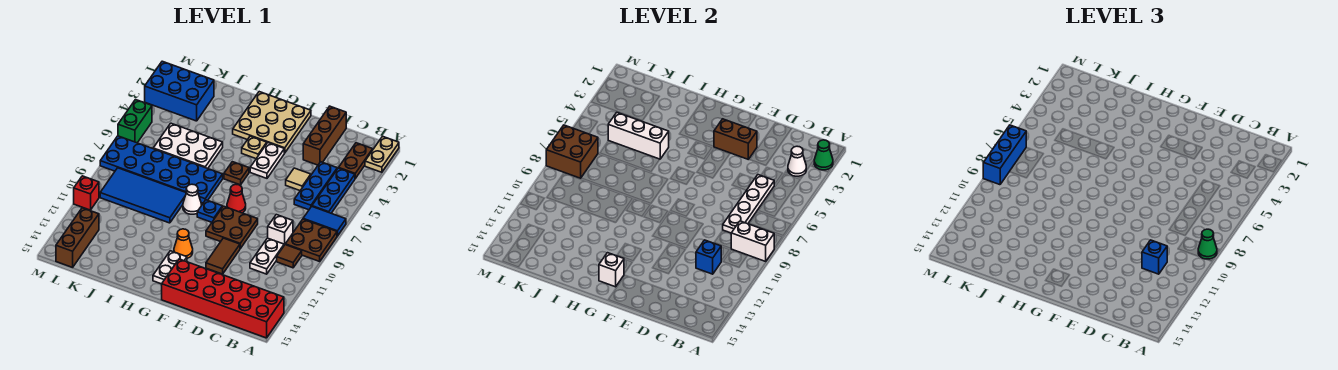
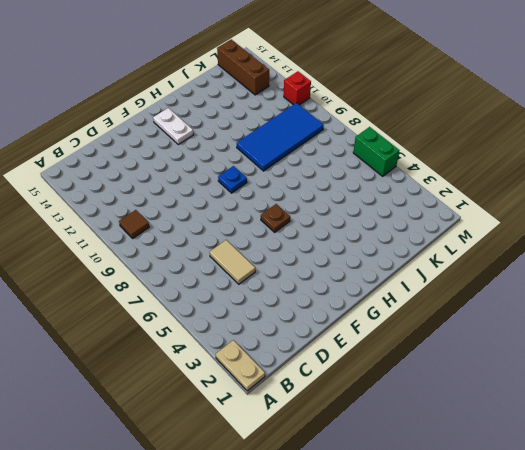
tan tile D5:D6 level 1 -> tan tile D5 level 1
none -> blue tile A7:B7 level 1
none -> brown plate A8:B9 level 1
none -> red brick A14:F15 level 1
none -> brown plate B2:B3 level 1

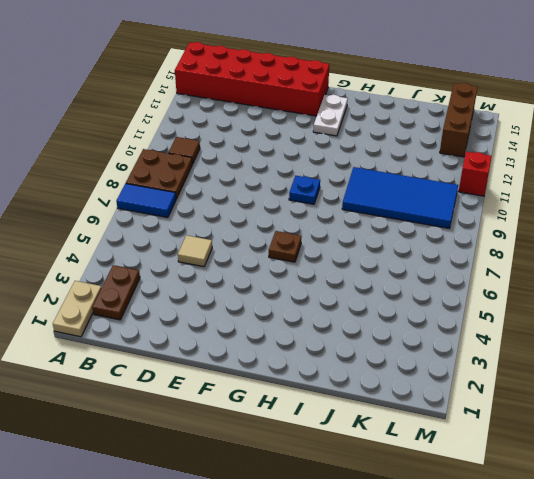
none -> blue plate B4:B6 level 1
none -> blue plate C4:C6 level 1
none -> white brick C9 level 1
none -> white plate C10:C11 level 1

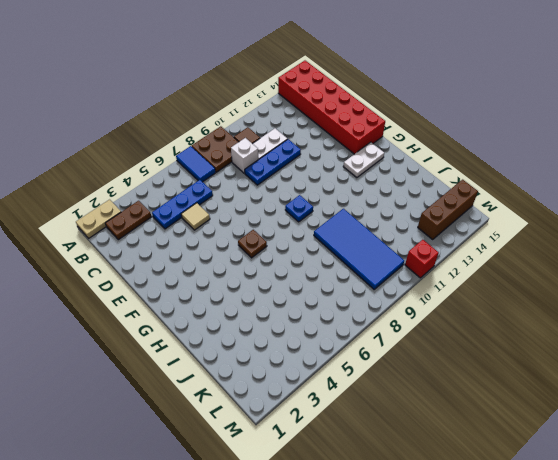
blue plate D9:D11 level 1 -> blue plate B4:B6 level 1
none -> brown brick D1:D3 level 1
none -> brown plate E9:F10 level 1
none -> brown tile E11:E12 level 1
none -> tan plate F1:H3 level 1

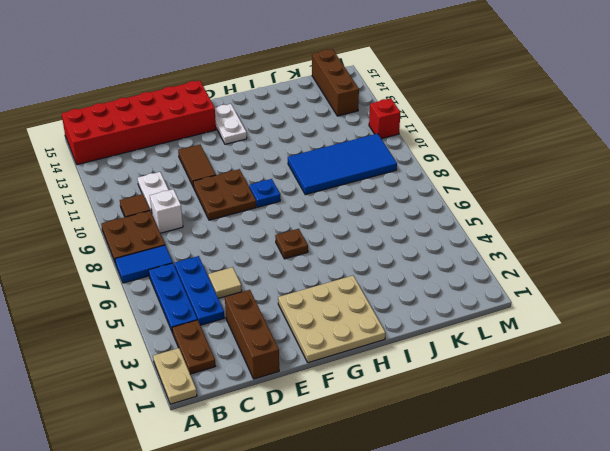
none -> white plate F4:F5 level 1
none -> red cone F8 level 1
none -> tan plate G4 level 1
none -> orange cone G12 level 1

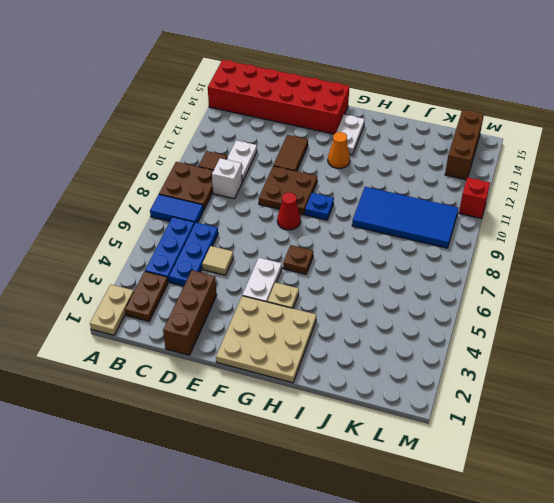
none -> blue plate H7:M8 level 1
none -> white cone H9 level 1
none -> white plate I5:K6 level 1
none -> blue brick K2:M3 level 1

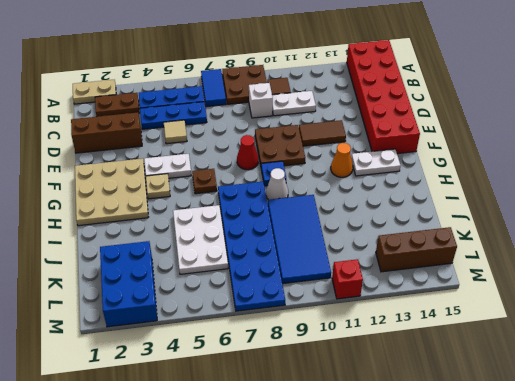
none -> green brick M5:M6 level 1
none -> green cone A2 level 2
none -> white brick A9:B9 level 2
none -> white cone B3 level 2

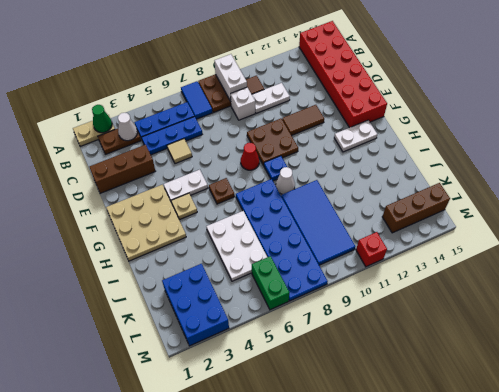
green brick L6:M6 level 1 -> green brick M5:M6 level 1
none -> orange cone G12 level 1
none -> white plate C5:C8 level 2
none -> blue brick C11 level 2
none -> brown brick E3:F3 level 2

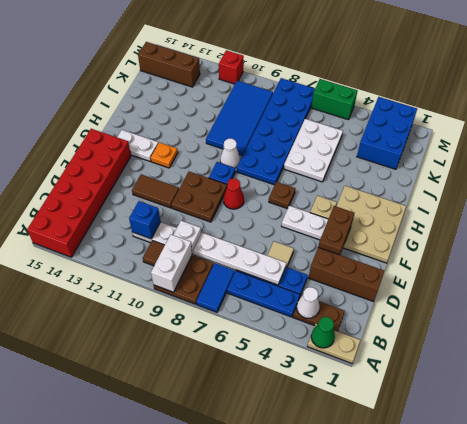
orange plate G12 level 1 -> orange cone G12 level 1
none -> white brick G14 level 2
none -> white brick I5:K5 level 2
none -> brown brick L7:M8 level 2
none -> green cone A9 level 3

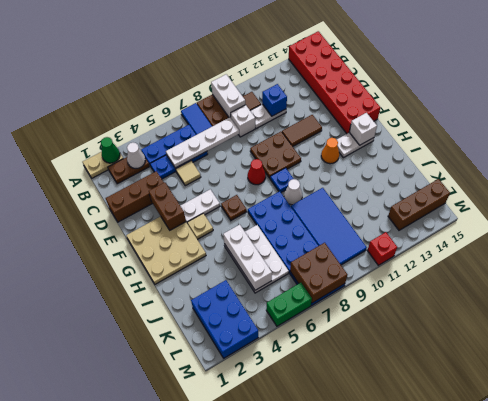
none -> green cone A9 level 3
none -> blue brick C11 level 3
none -> blue brick M7:M9 level 3

